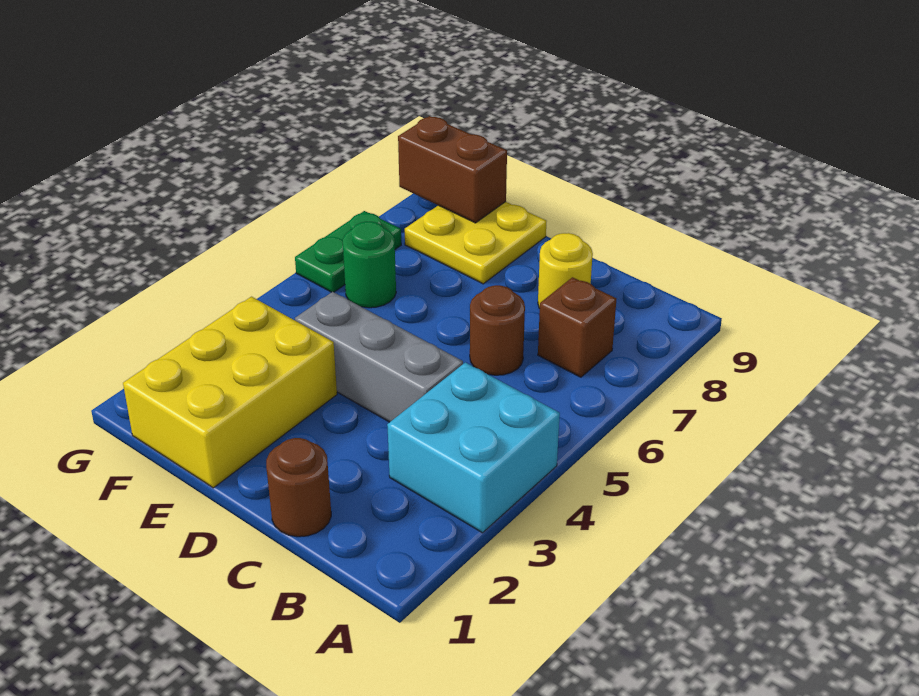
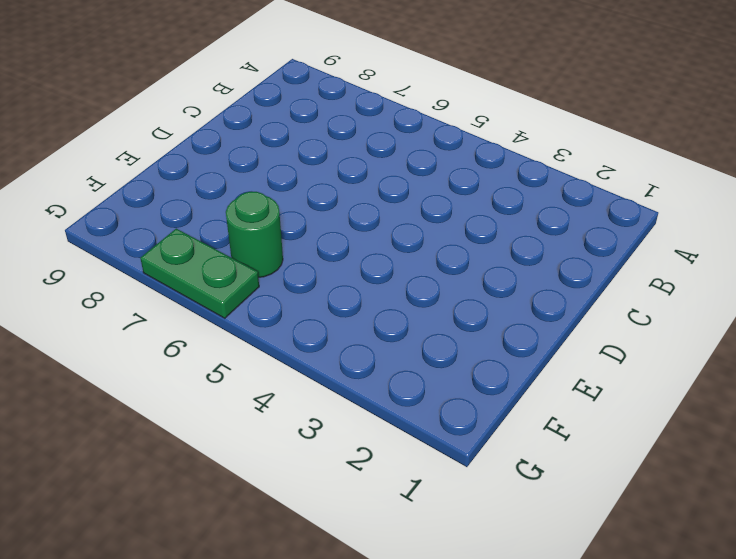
none -> cyan brick A3:B4 level 1
none -> brown brick B7 level 1

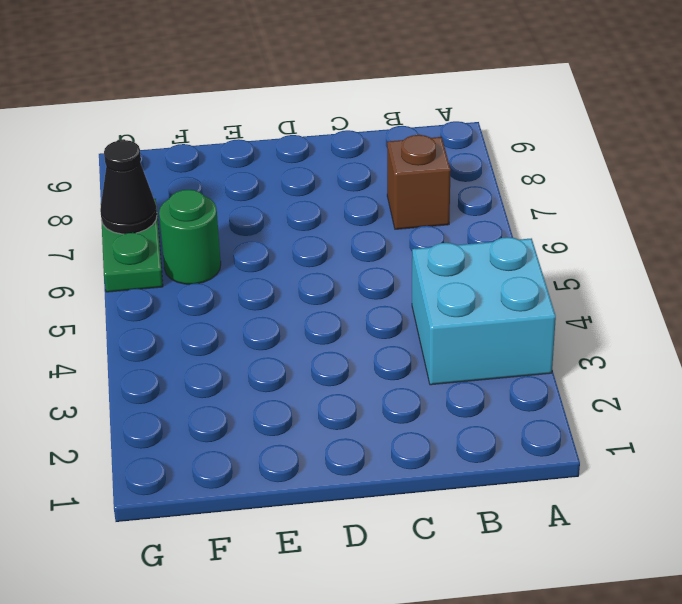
black cone G7 level 2 -> none
none -> brown round brick C1 level 1
none -> grey brick C4:E4 level 1

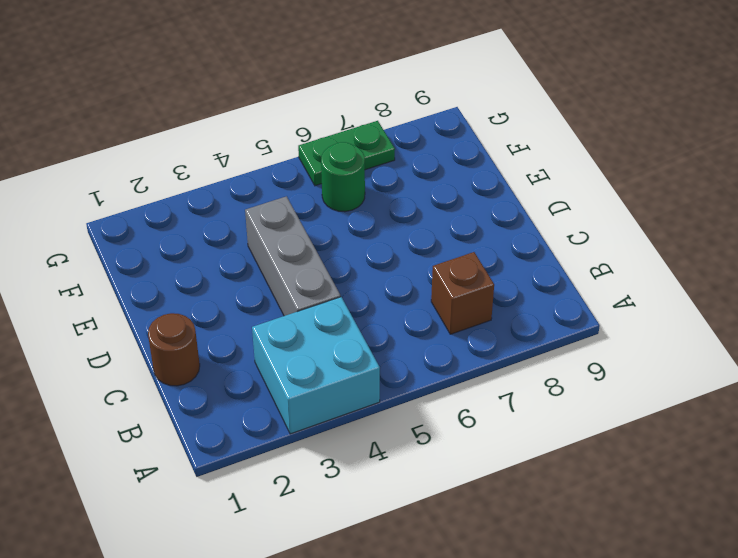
none -> brown round brick C6 level 1
none -> yellow round brick C8 level 1

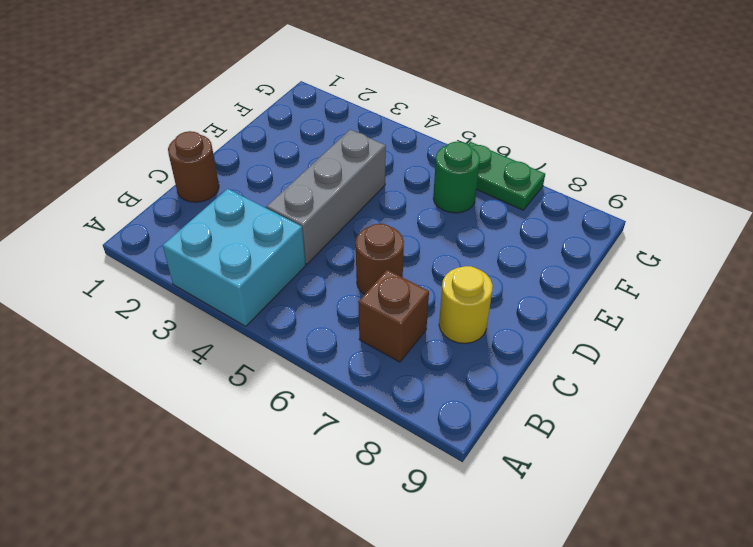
none -> yellow brick E1:F3 level 1
none -> yellow plate E8:F9 level 1

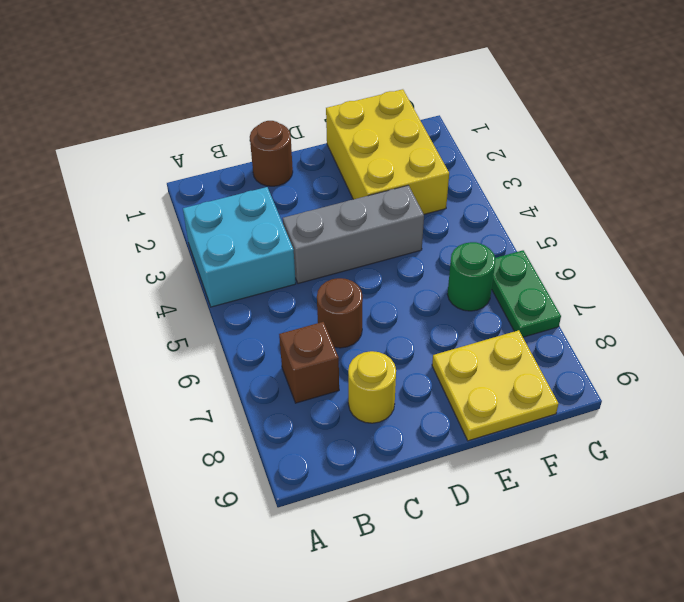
none -> brown brick F9:G9 level 2

